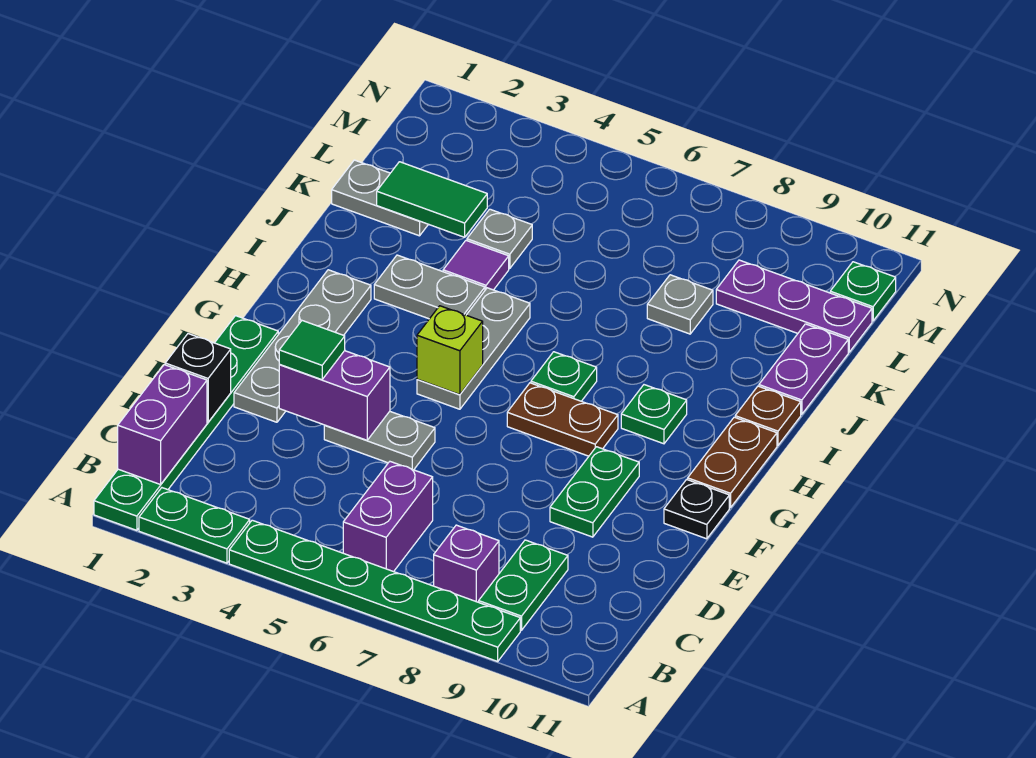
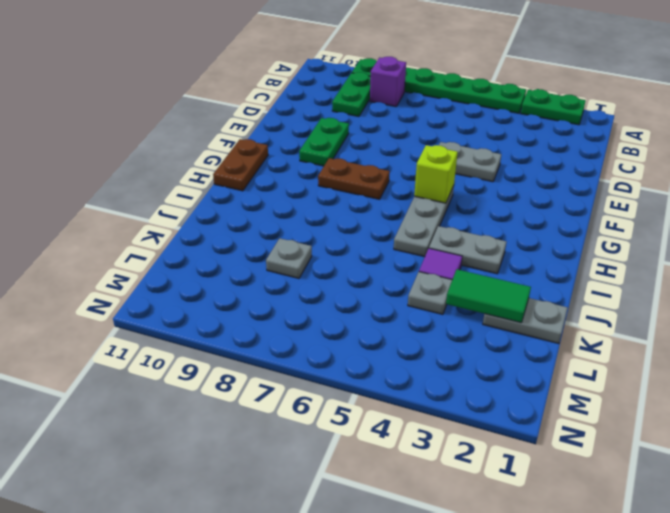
none -> green plate A1:F1 level 1
none -> purple brick B6:C6 level 1
none -> grey plate E2:H2 level 1
none -> black plate F11 level 1

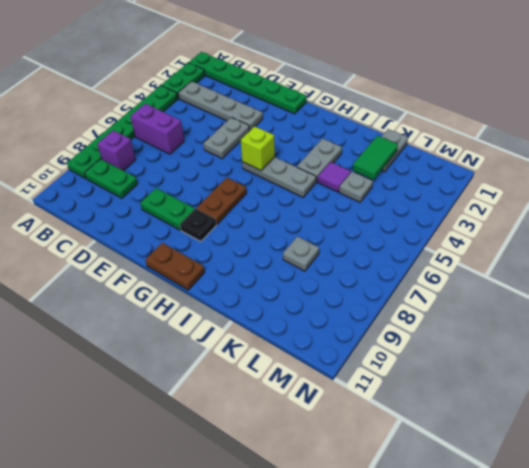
grey plate B3:E3 level 1 -> grey plate E2:H2 level 1
black plate G9 level 1 -> black plate F11 level 1
none -> green plate H7 level 1
none -> green plate H9 level 1
none -> brown plate I11 level 1
none -> purple plate J11:K11 level 1

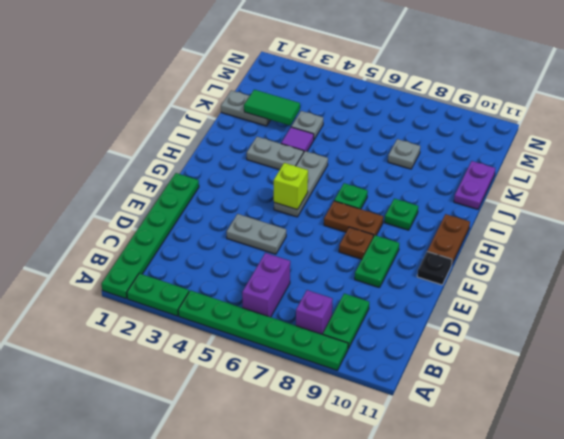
brown plate F8 level 1 -> brown plate I11 level 1
none -> grey plate E2:H2 level 1
none -> purple plate L9:L11 level 1
none -> green plate M11 level 1
none -> purple brick B1:C1 level 2

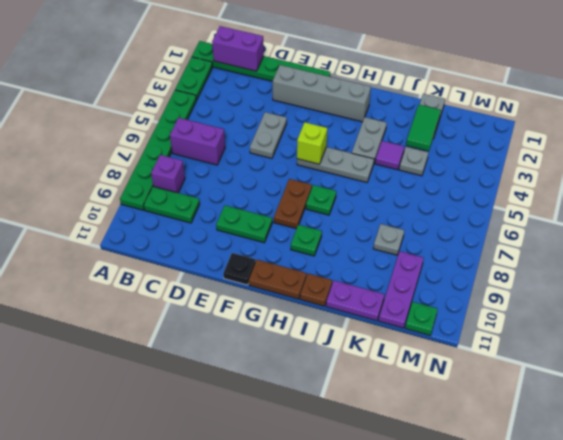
grey brick E2:H2 level 1 -> grey plate E2:H2 level 1
none -> black brick D1 level 2
none -> purple brick E3:E4 level 2
none -> green tile E3 level 3

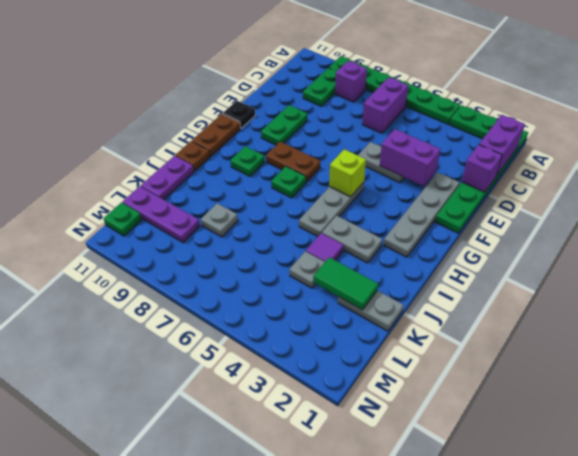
purple brick D1 level 2 -> black brick D1 level 2
none -> green tile E3 level 3

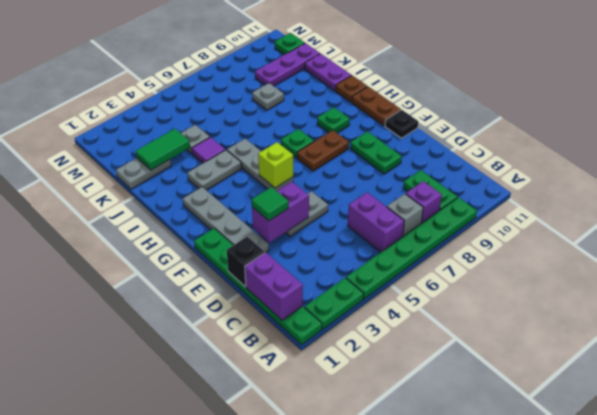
grey brick B7 level 1 -> none

